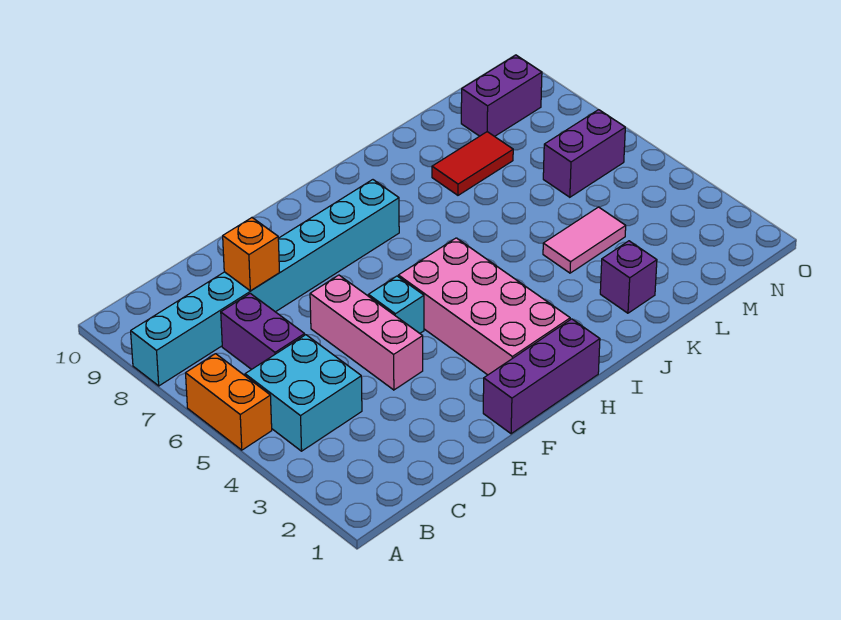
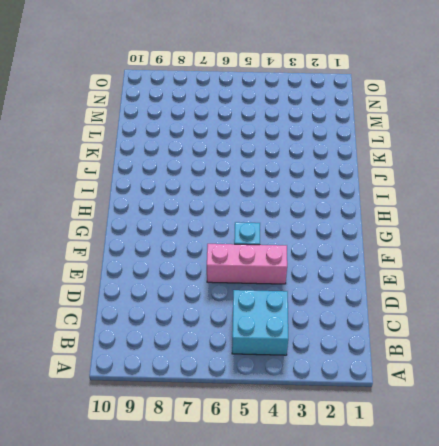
none -> orange brick A5:A6 level 1
none -> cyan brick A8:H8 level 1
none -> purple brick C6:C7 level 1

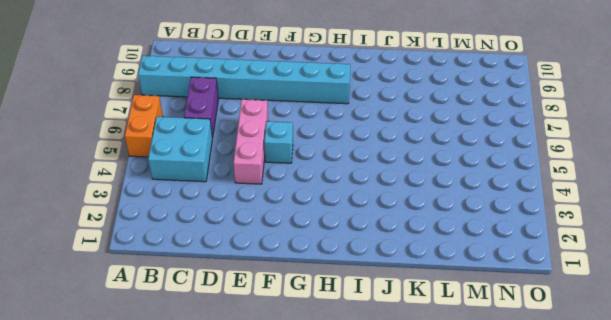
none -> purple brick F1:H1 level 1
none -> pink brick G2:H5 level 1
none -> purple brick K2 level 1

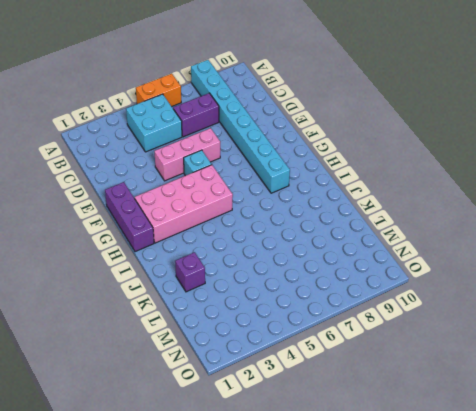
none -> pink tile K4:L4 level 1
none -> red tile K8:L8 level 1
none -> purple brick M6:N6 level 1

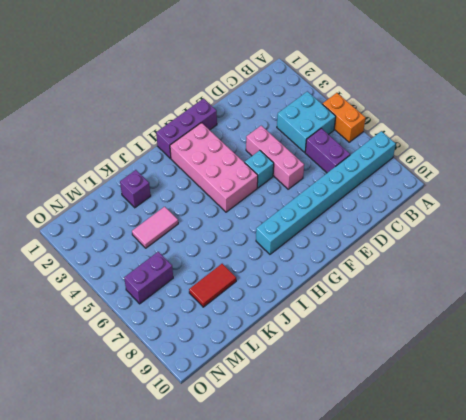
none -> purple brick M9:N9 level 1
none -> orange brick D8 level 2

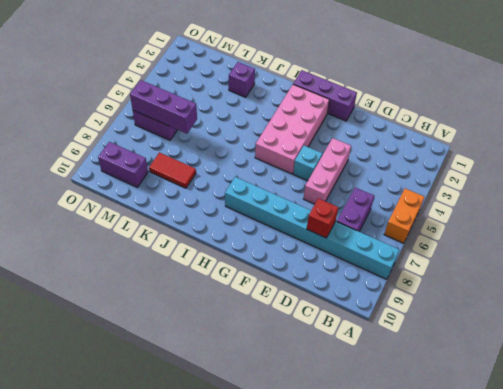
red brick D8 level 2 -> orange brick D8 level 2
purple brick L6:N6 level 2 -> none
none -> cyan brick B4:C5 level 1
none -> pink tile K4:L4 level 1

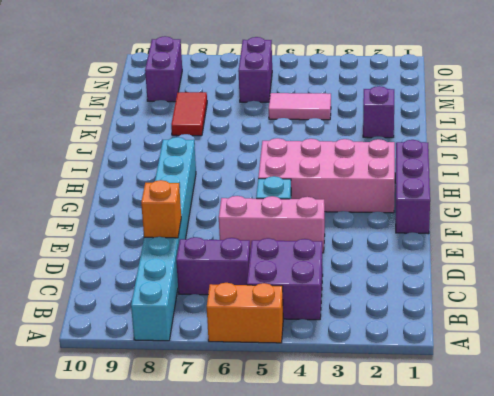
purple brick B4:C5 level 1 -> cyan brick B4:C5 level 1
pink tile L4:L5 level 1 -> pink tile K4:L4 level 1

